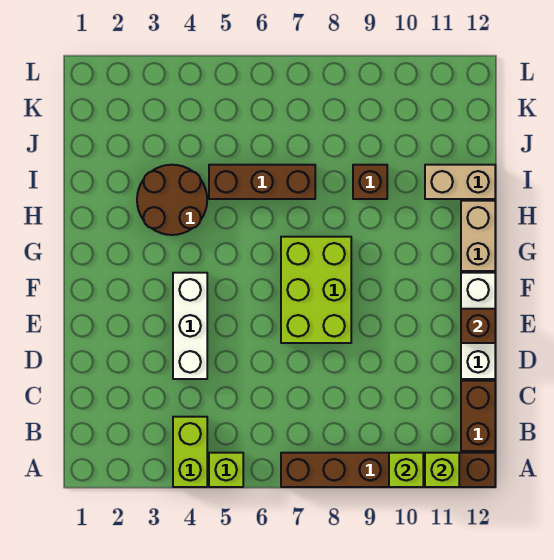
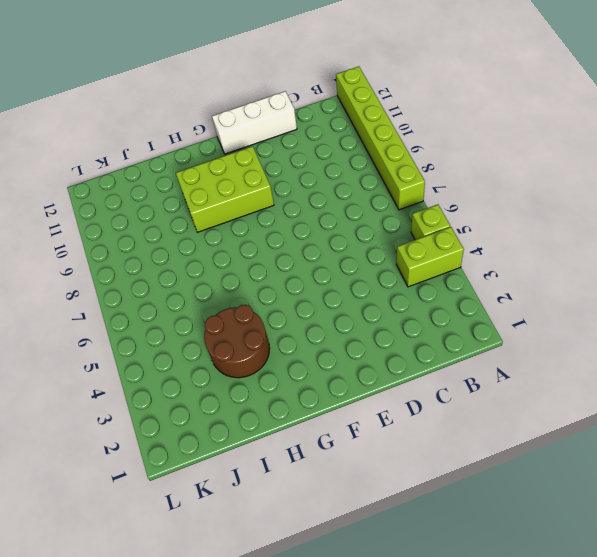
lime brick A7:A12 level 1 -> brown brick A7:A12 level 1
lime brick F9:H10 level 1 -> lime brick E7:G8 level 1
none -> brown brick B12:C12 level 1
none -> white brick D4:F4 level 1
none -> tan brick G12:H12 level 1

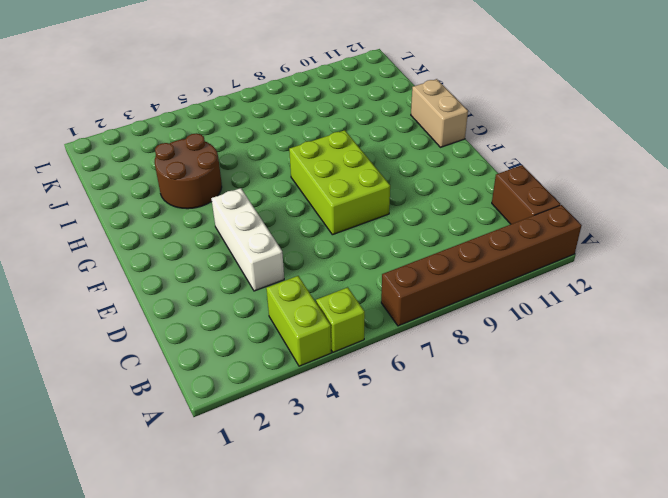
none -> white brick D12:F12 level 1
none -> brown brick I5:I7 level 1
none -> brown brick I9 level 1

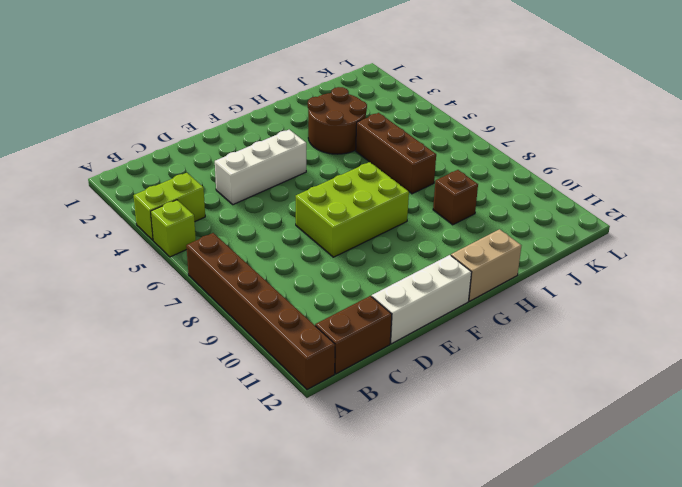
none -> tan brick I11:I12 level 1
none -> lime brick A10 level 2
none -> lime brick A11 level 2

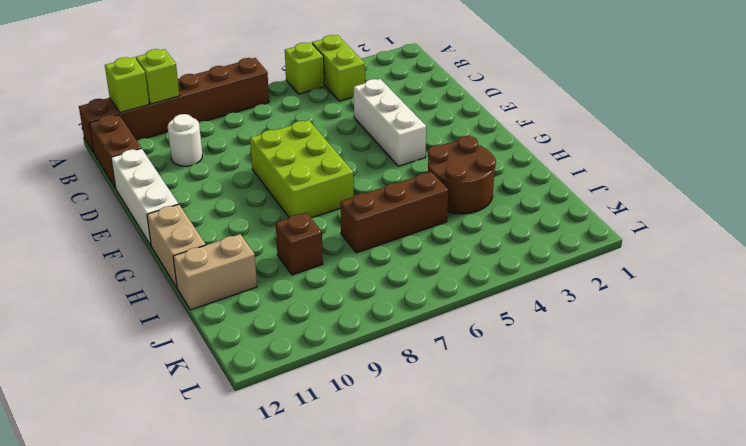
white round brick C10 level 1 -> none
none -> brown brick E12 level 2

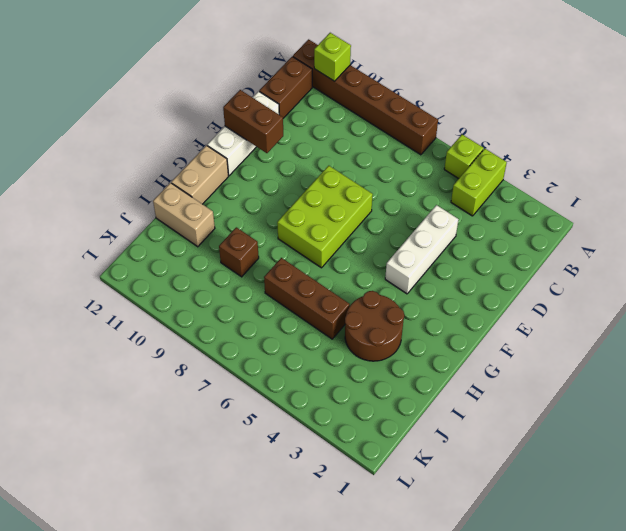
brown brick E11:E12 level 2 -> brown brick E12 level 2
none -> lime brick A10 level 2

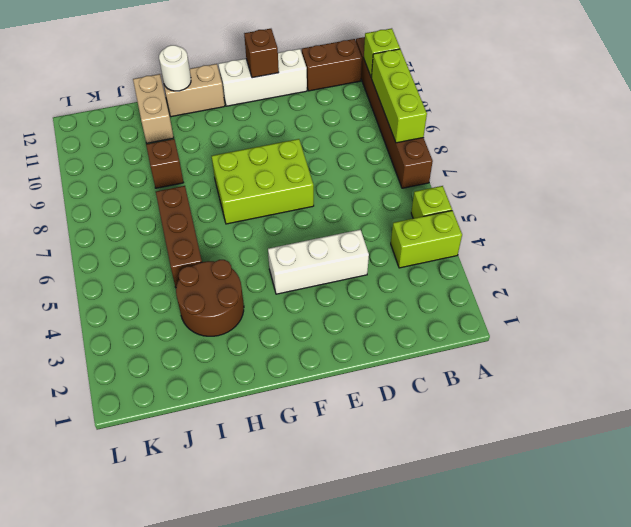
lime brick A8:A10 level 2 -> lime brick A10 level 2
white round brick H12 level 2 -> none

